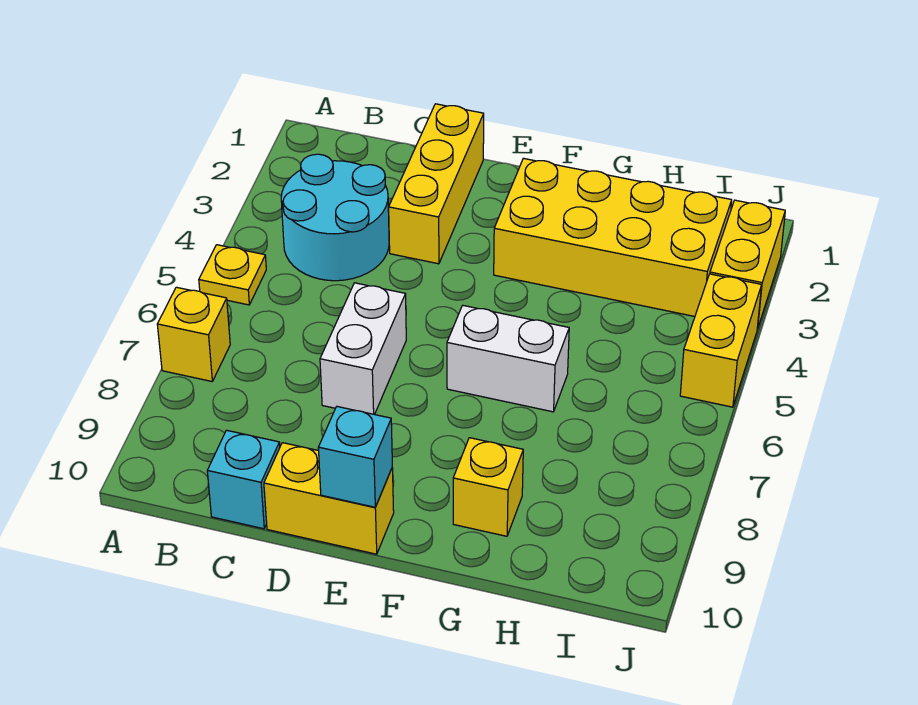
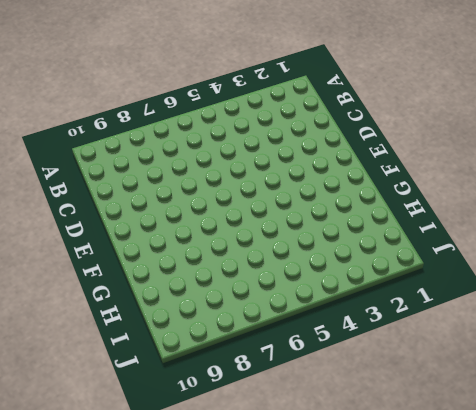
none -> yellow plate A5 level 1
none -> yellow brick A7 level 1
none -> cyan round brick B3:C4 level 1

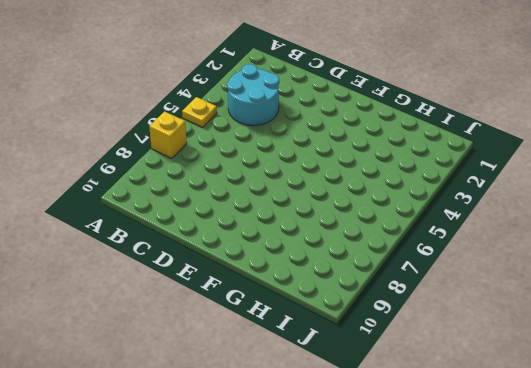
none -> cyan brick C10 level 1
none -> yellow brick D1:D3 level 1
none -> white brick D6:D7 level 1

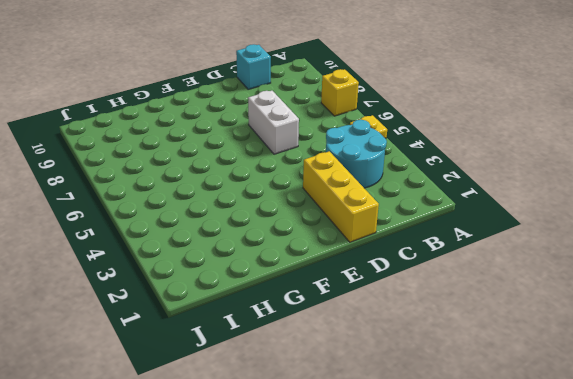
none -> yellow brick D10:E10 level 1
none -> yellow brick F2:I3 level 1
none -> white brick F6:G6 level 1

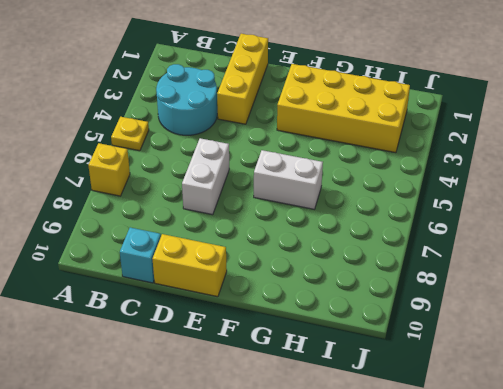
none -> yellow brick G9 level 1
none -> yellow brick J2:J3 level 1
none -> yellow brick J4:J5 level 1

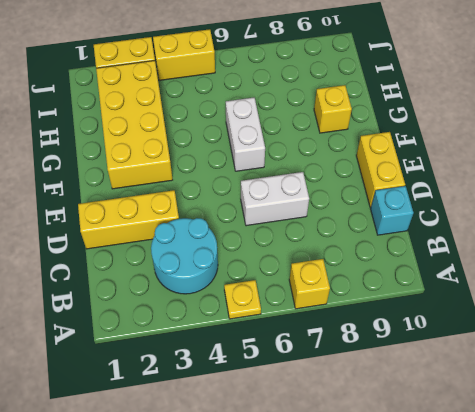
none -> cyan brick E10 level 2

